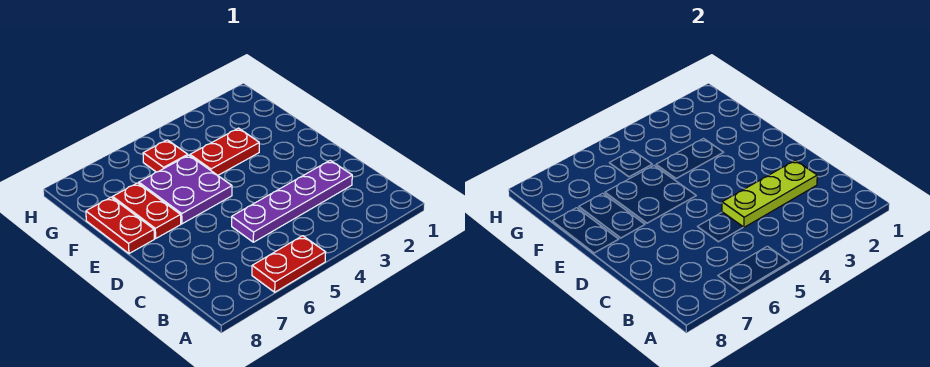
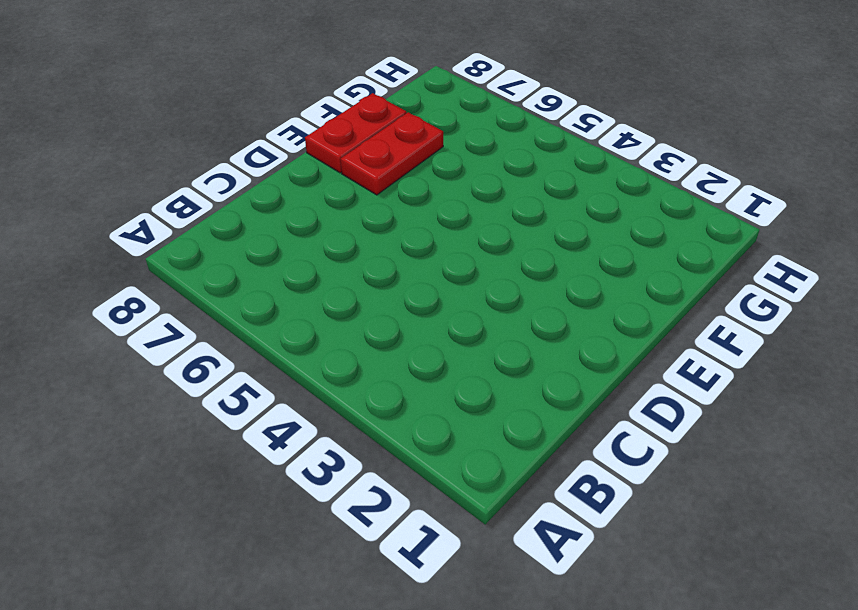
none -> red plate A5:A6 level 1
none -> purple plate C2:C5 level 1

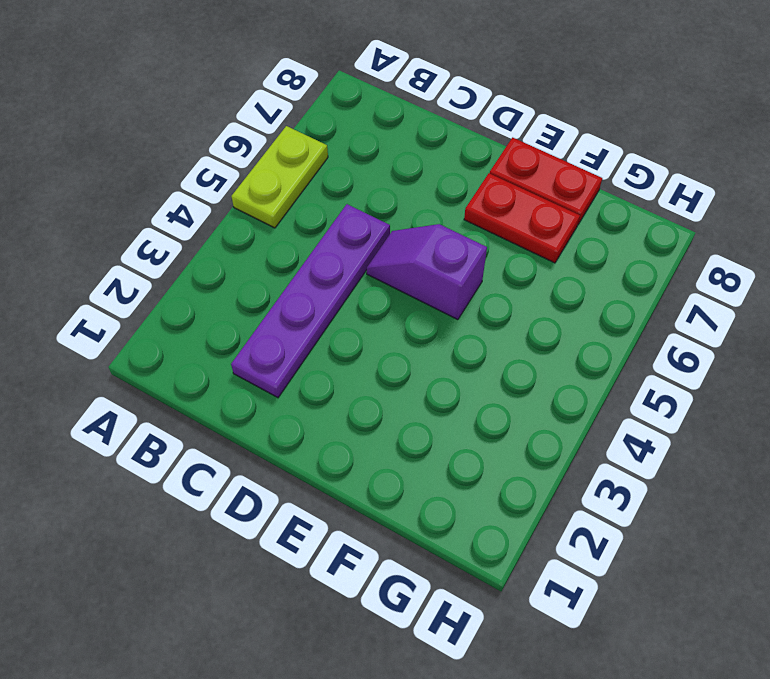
lime plate A5:A6 level 1 -> red plate A5:A6 level 1
purple slope D5:E5 level 1 top E -> purple plate E5:F6 level 1
none -> red plate F3:F4 level 1
none -> red plate G5 level 1

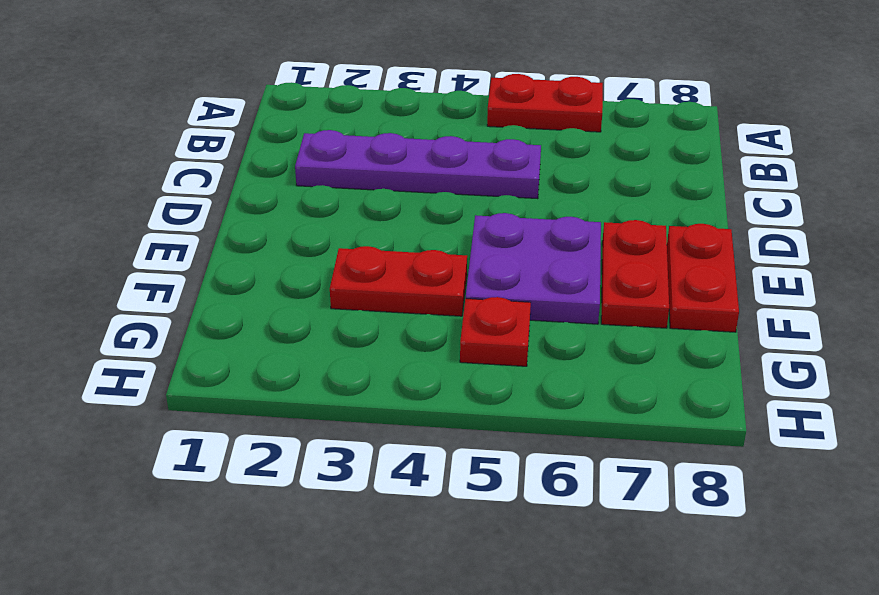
none -> lime plate C2:C4 level 2

